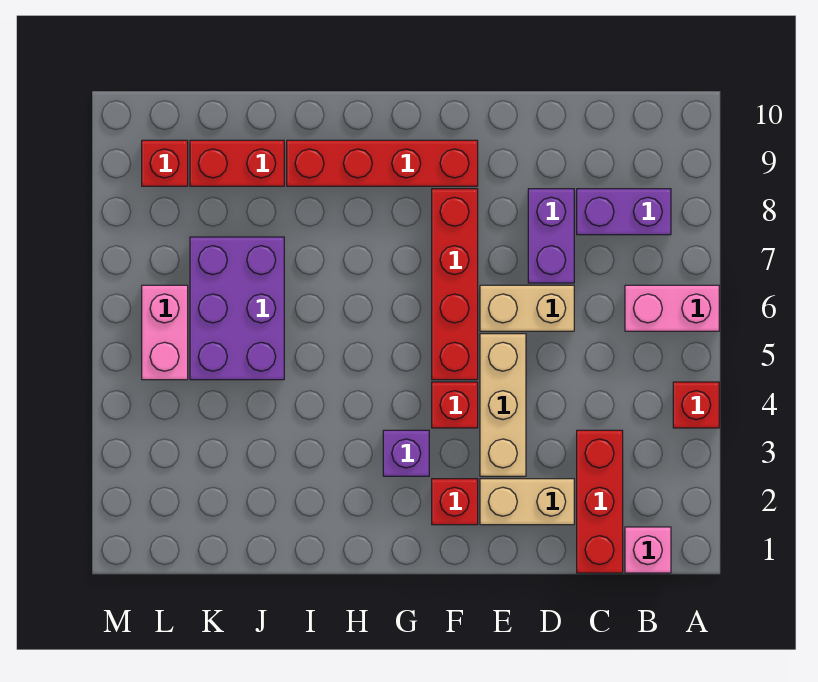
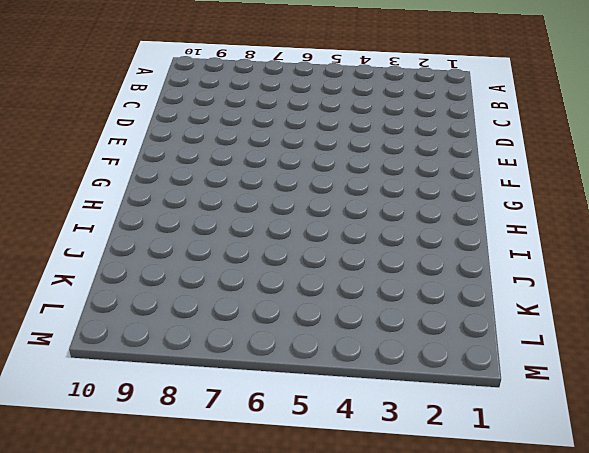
none -> red brick A4 level 1
none -> pink brick A6:B6 level 1
none -> pink brick B1 level 1

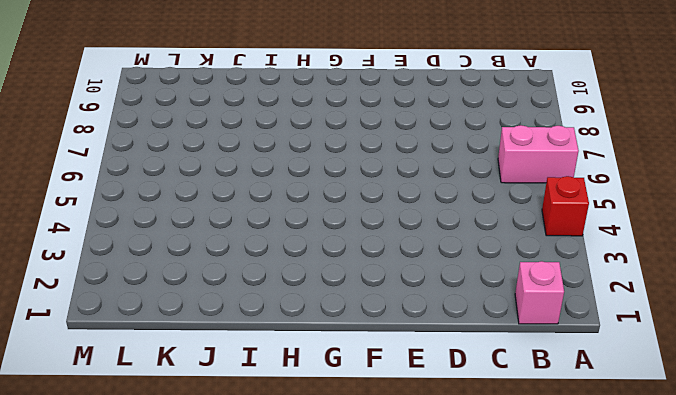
none -> purple brick B8:C8 level 1
none -> red brick C1:C3 level 1
none -> tan brick D2:E2 level 1

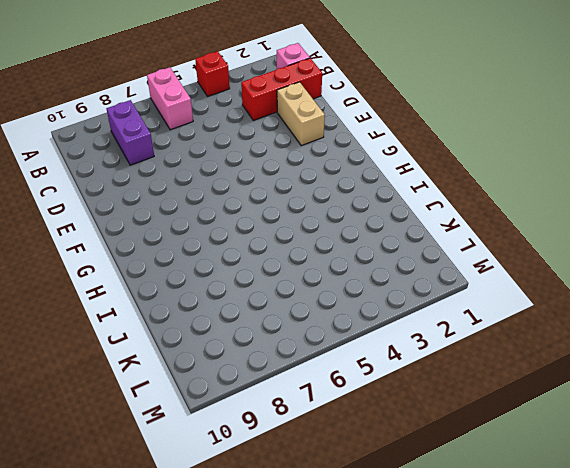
none -> tan brick D6:E6 level 1
none -> purple brick D7:D8 level 1
none -> tan brick E3:E5 level 1

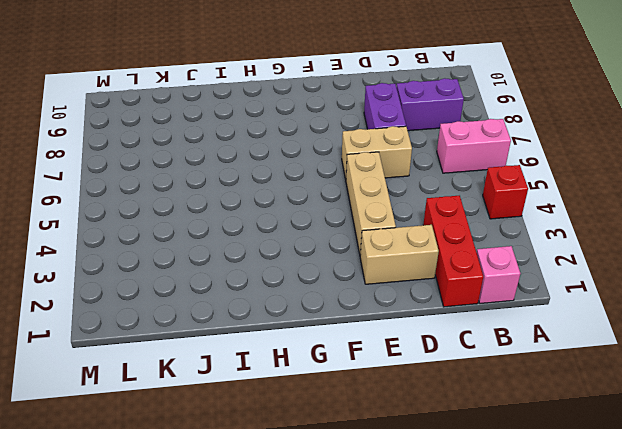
none -> red brick F2 level 1
none -> red brick F4 level 1
none -> red brick F5:F8 level 1

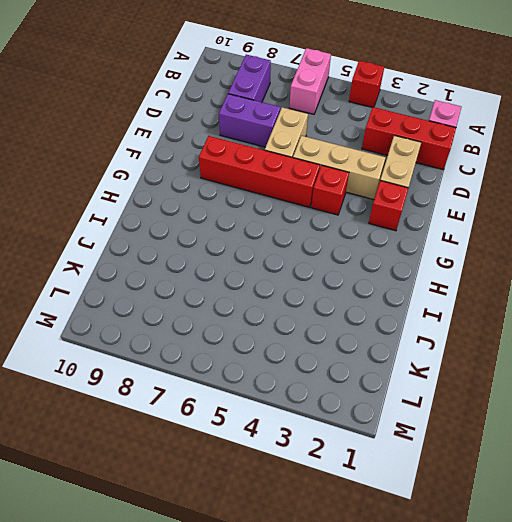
none -> red brick F9:I9 level 1
none -> purple brick G3 level 1
none -> purple brick J5:K7 level 1

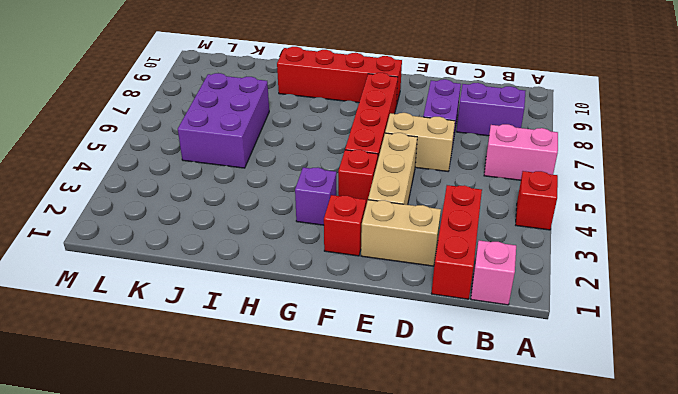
none -> red brick J9:K9 level 1
none -> pink brick L5:L6 level 1
none -> red brick L9 level 1

